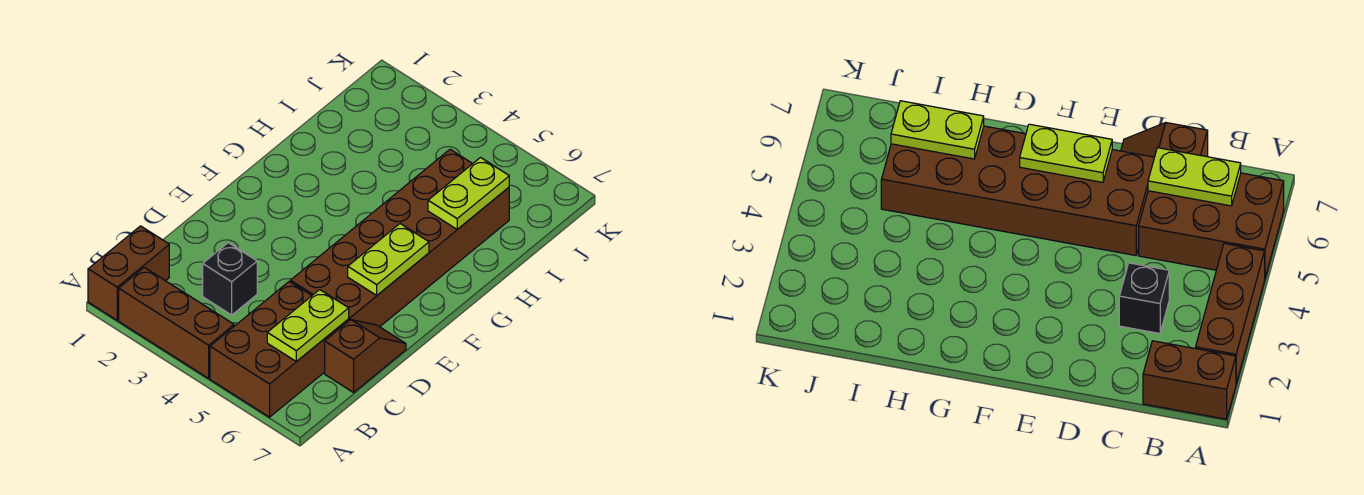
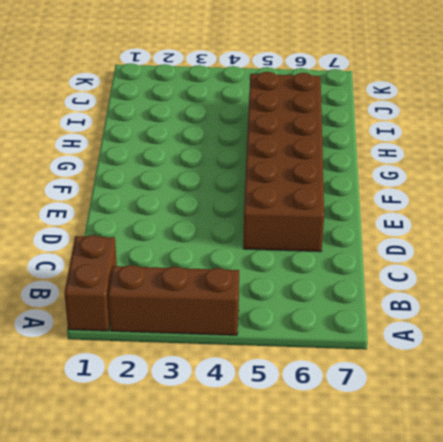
none -> brown brick A5:C6 level 1
none -> black brick C3 level 1

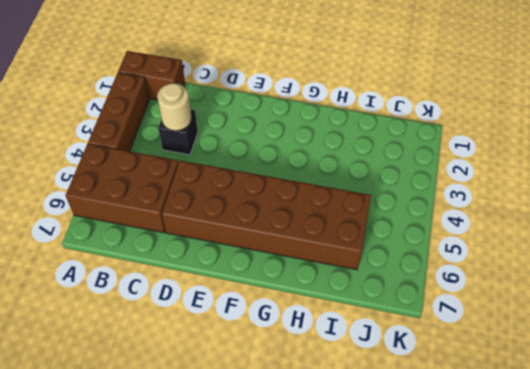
tan round brick C3 level 2 -> none
none -> brown slope C7:D7 level 1 top C
none -> lime plate B6:C6 level 2

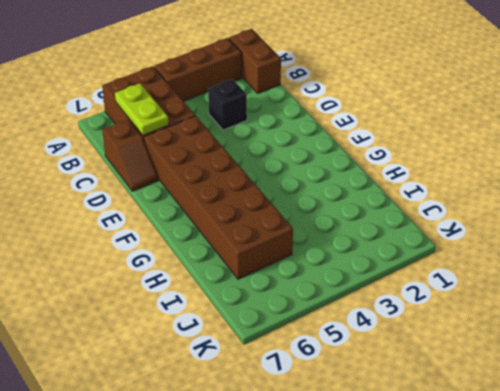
none -> lime plate E6:F6 level 2
none -> lime plate H6:I6 level 2

